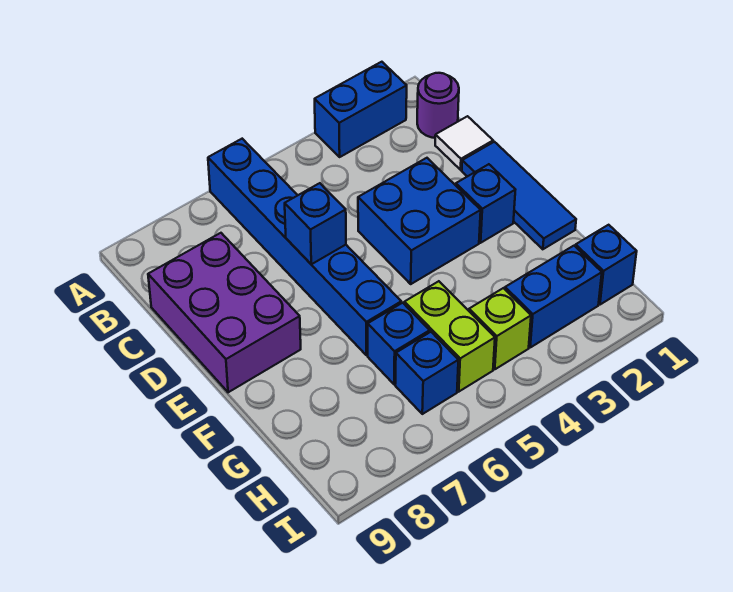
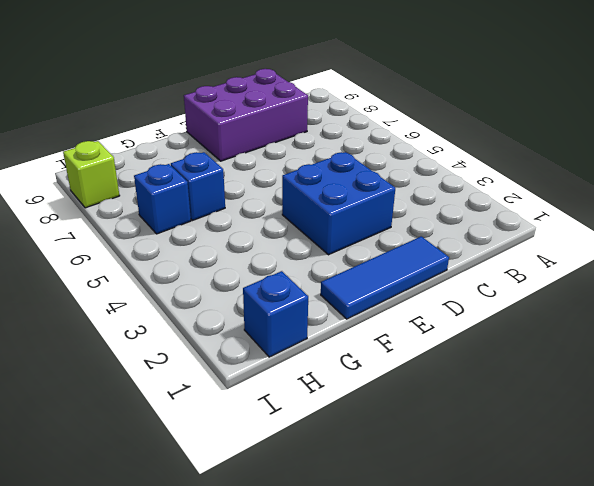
lime brick I8 level 1 -> lime brick H4 level 1
none -> blue brick A2:A3 level 1
none -> blue brick A6:F6 level 1
none -> purple round brick B1 level 1

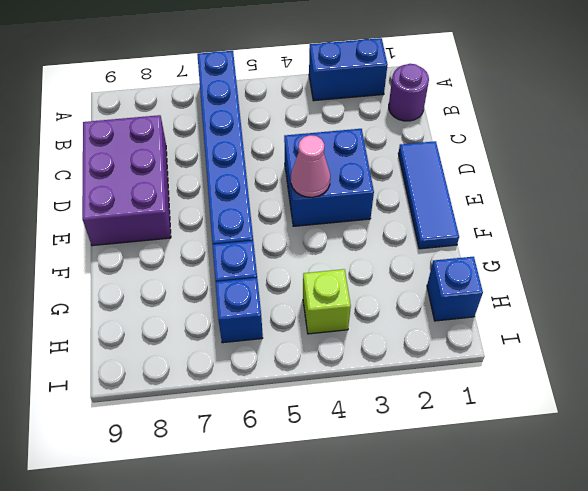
pink cone E4 level 2 -> none
none -> white tile C1 level 1
none -> blue brick E2 level 1
none -> lime brick G5:H5 level 1

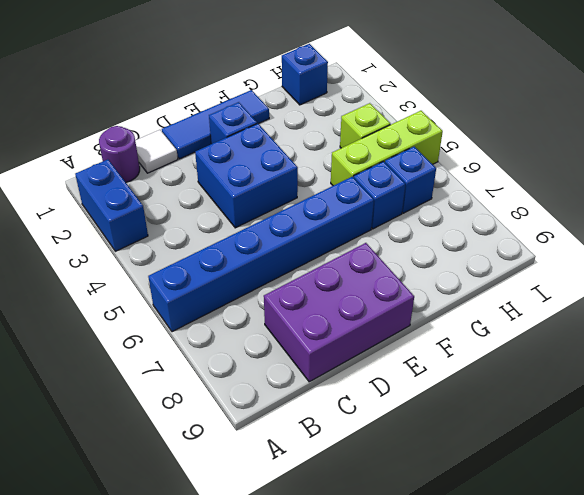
lime brick G5:I5 level 1 -> lime brick G5:H5 level 1
none -> blue brick H2:H3 level 1
none -> blue brick D6 level 2

